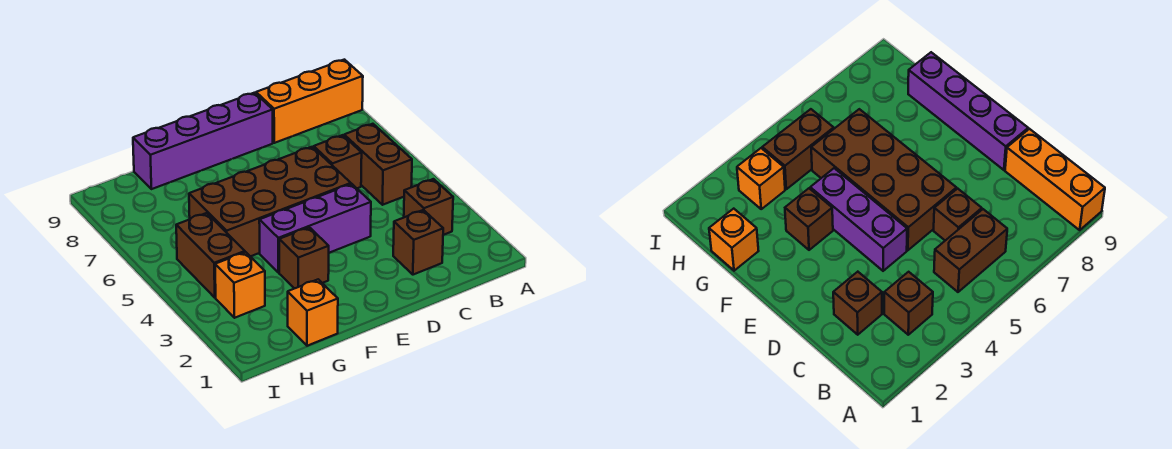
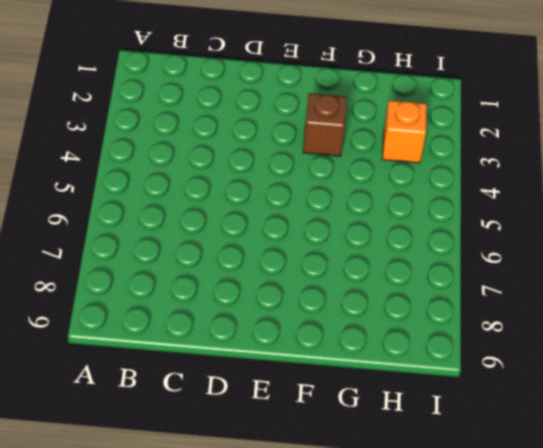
none -> orange brick A9:C9 level 1
none -> brown brick B3 level 1
none -> brown brick B5:B6 level 1

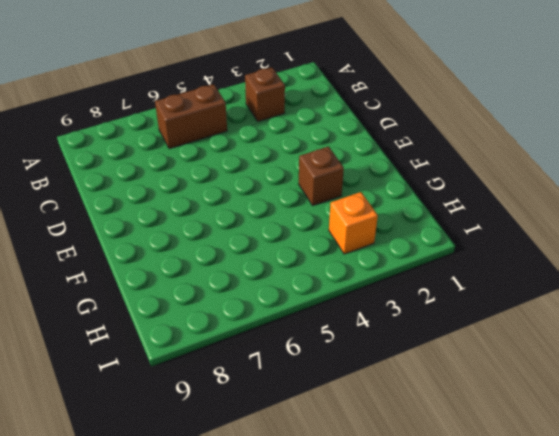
none -> orange brick A9:C9 level 1
none -> brown brick C2 level 1
none -> brown brick C6 level 1

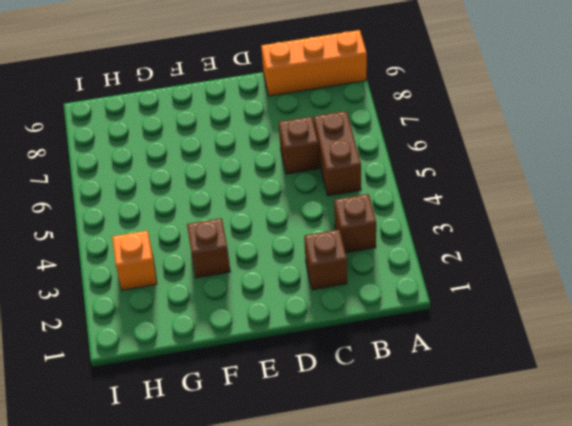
none -> purple brick D4:F4 level 1
none -> brown brick D5:G6 level 1
none -> purple brick D9:G9 level 1

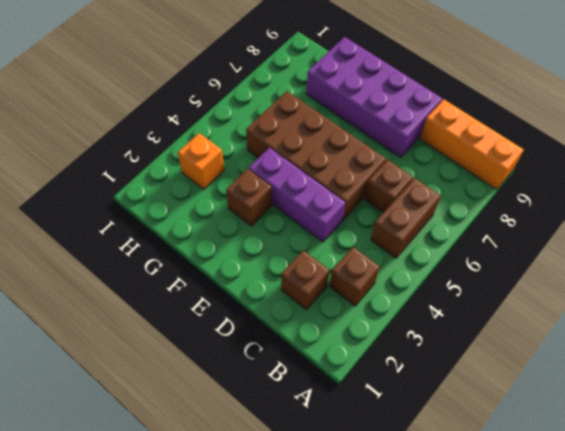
purple brick D8:G9 level 1 -> purple brick D9:G9 level 1
none -> orange brick G1 level 1
none -> brown brick H4:H5 level 1

